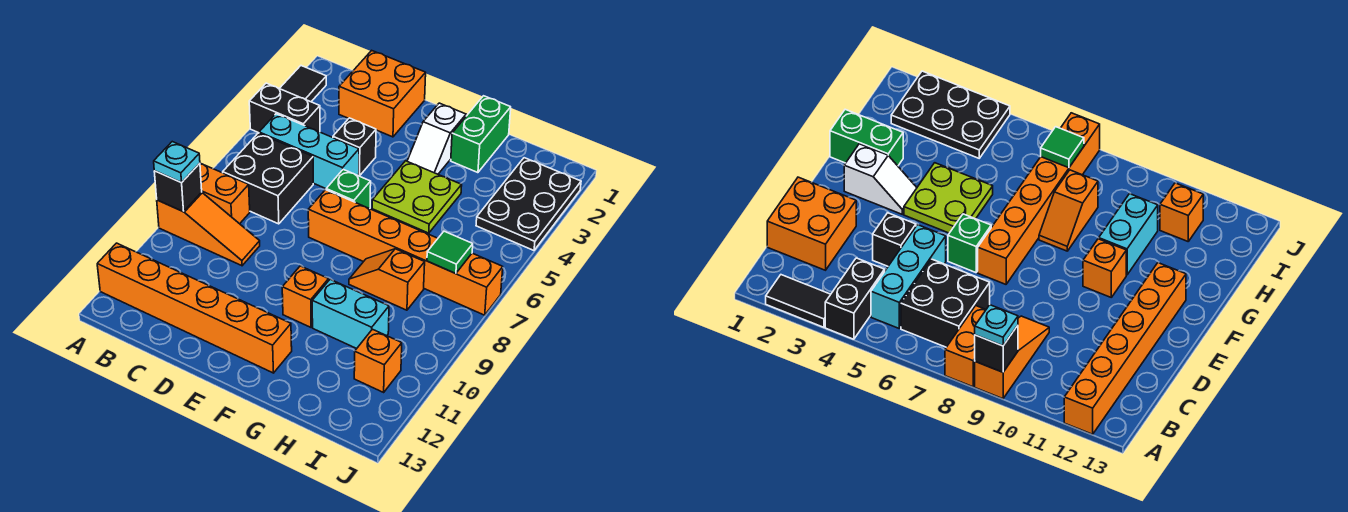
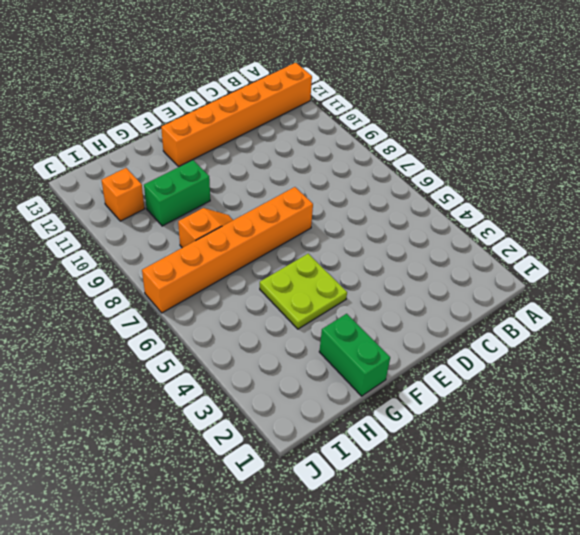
green brick G10:H10 level 1 -> cyan brick G10:H10 level 1
none -> black tile A2:A3 level 1
none -> black brick A4:B4 level 1
none -> orange brick A8:B8 level 1

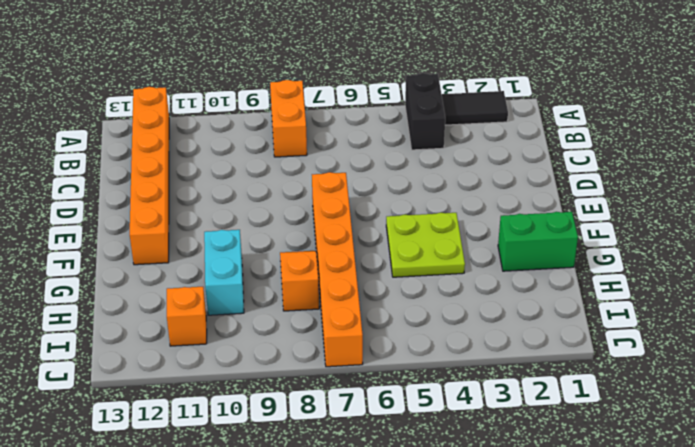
none -> orange slope A9:C9 level 1 top A
none -> cyan brick B5:D5 level 1
none -> black brick B6:C7 level 1

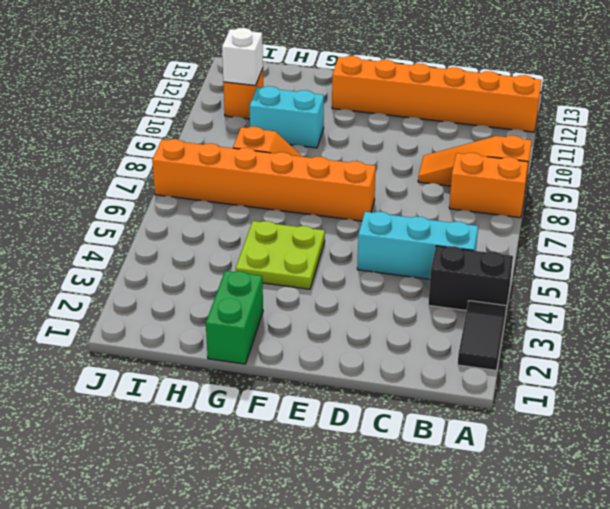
white brick I11 level 2 -> none
none -> black brick B6:C7 level 1
none -> orange brick C1:D2 level 1
none -> black brick D4 level 1

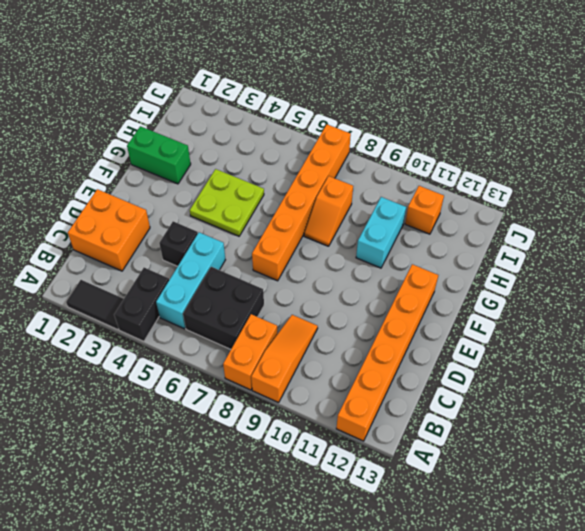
none -> green brick E6 level 1
none -> white slope F2:F3 level 1 top 2
none -> orange brick F10 level 1

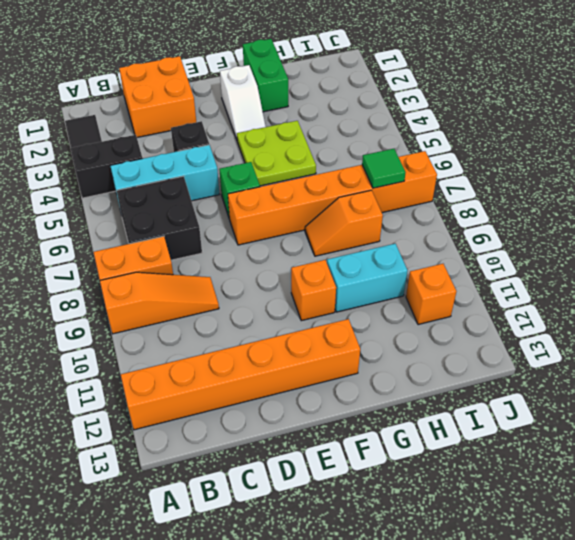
none -> black plate I2:J4 level 1
none -> black brick A9 level 2
none -> cyan plate A9 level 3

